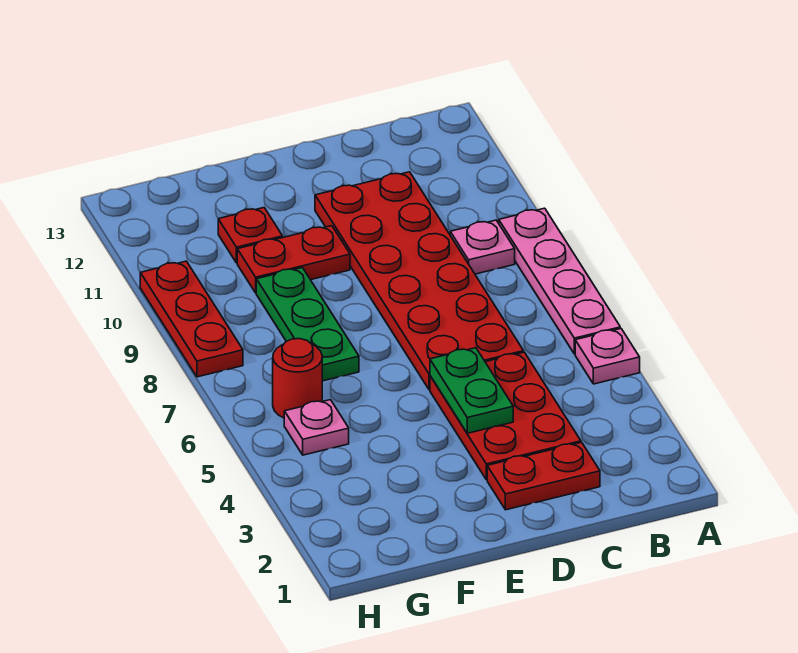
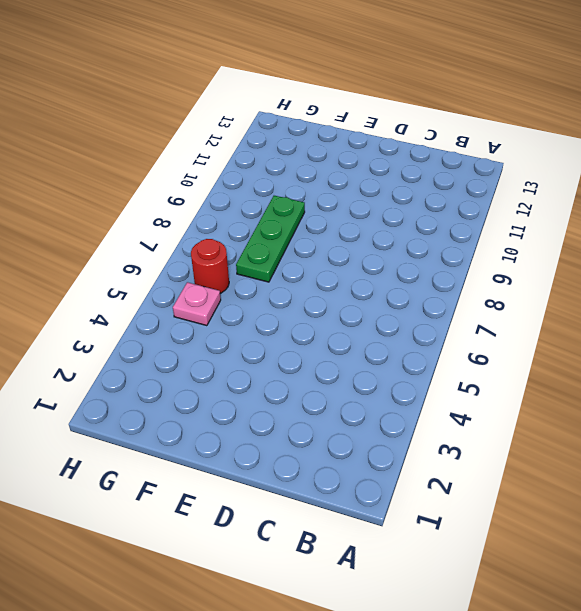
none -> pink plate A5 level 1
none -> pink plate A6:A9 level 1
none -> pink plate B9 level 1

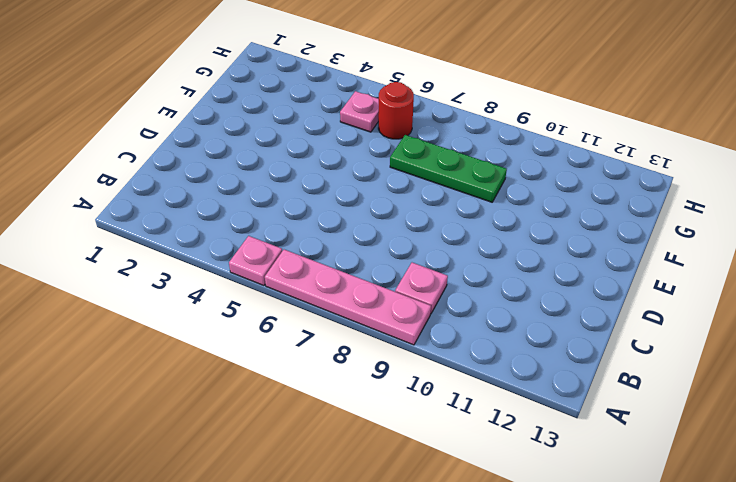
none -> red plate C2:D2 level 1
none -> red plate C3:D5 level 1
none -> red plate C6:D11 level 1

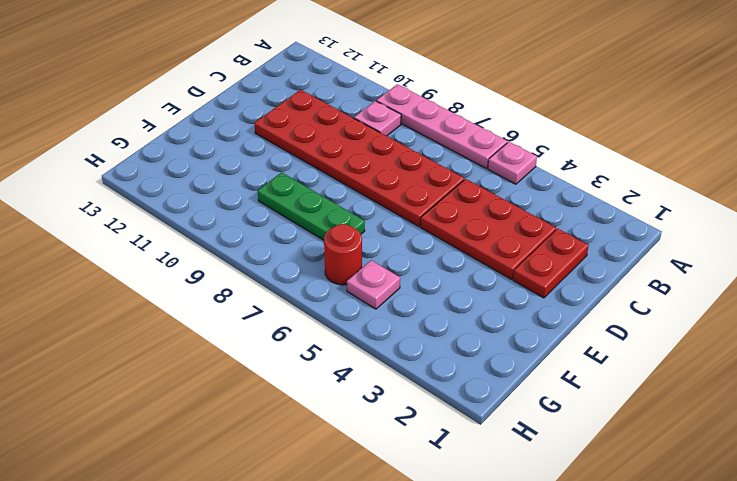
none -> red plate E10:F10 level 1
none -> red plate F11 level 1
none -> red plate H8:H10 level 1

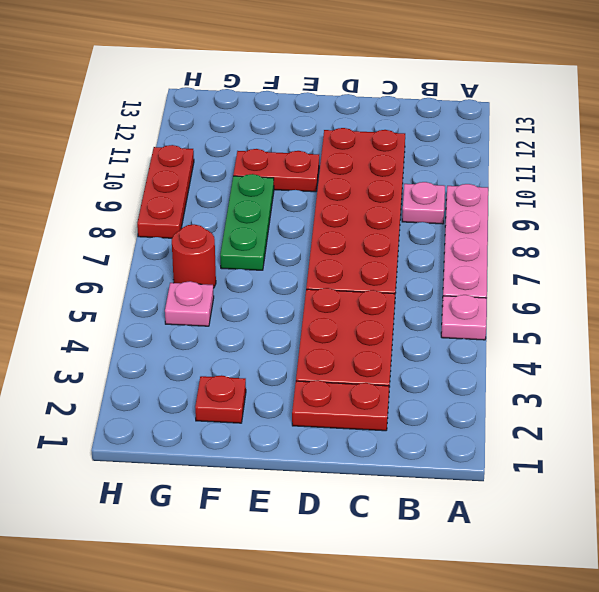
red plate F2 level 1 -> red plate F11 level 1
none -> green plate D4:D5 level 2

